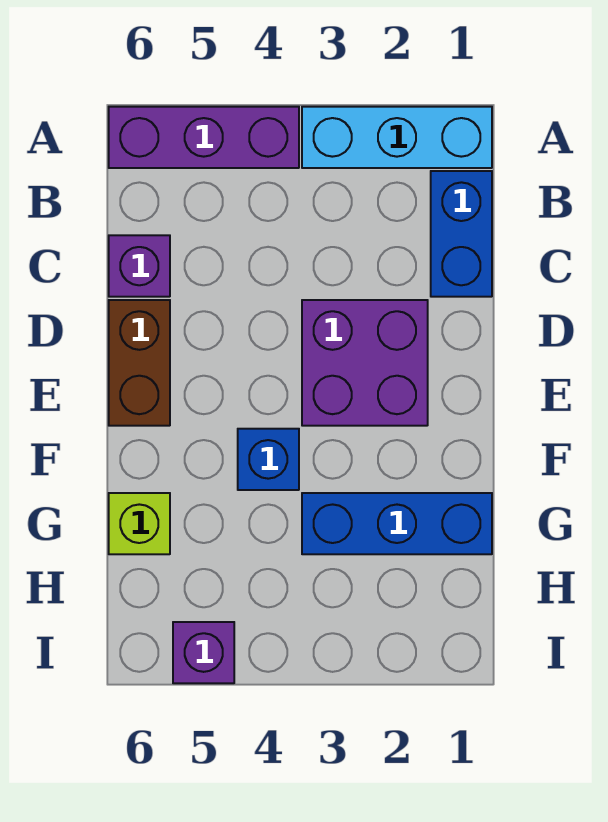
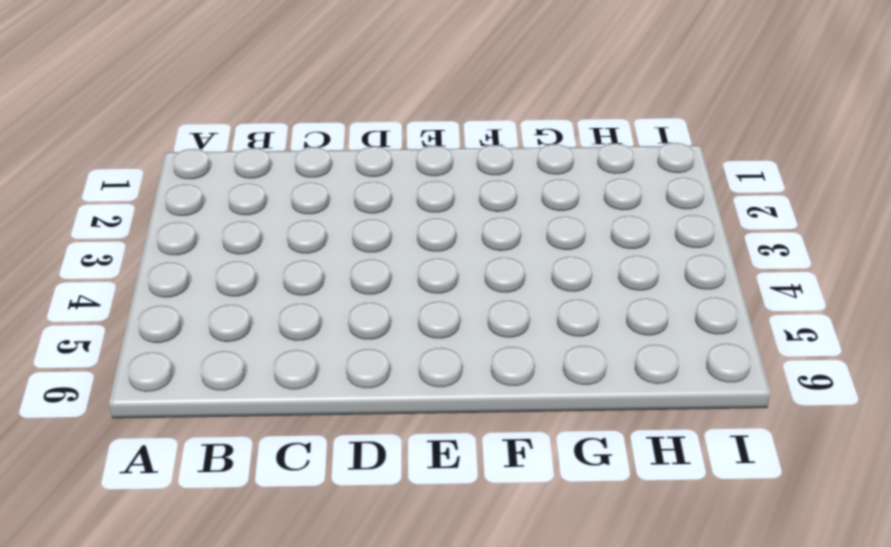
none -> cyan brick A1:A3 level 1
none -> purple brick A4:A6 level 1

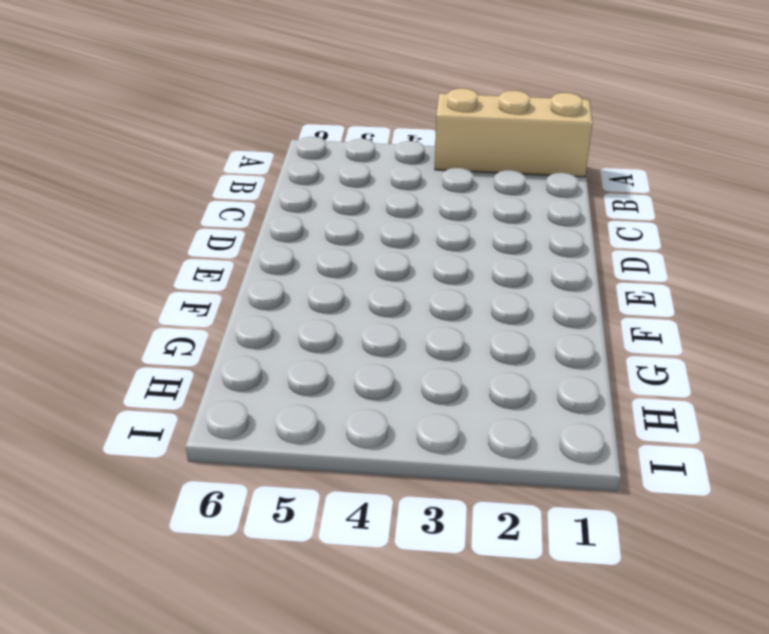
tan brick A1:A3 level 1 -> cyan brick A1:A3 level 1
none -> purple brick A4:A6 level 1
none -> blue brick B1:C1 level 1

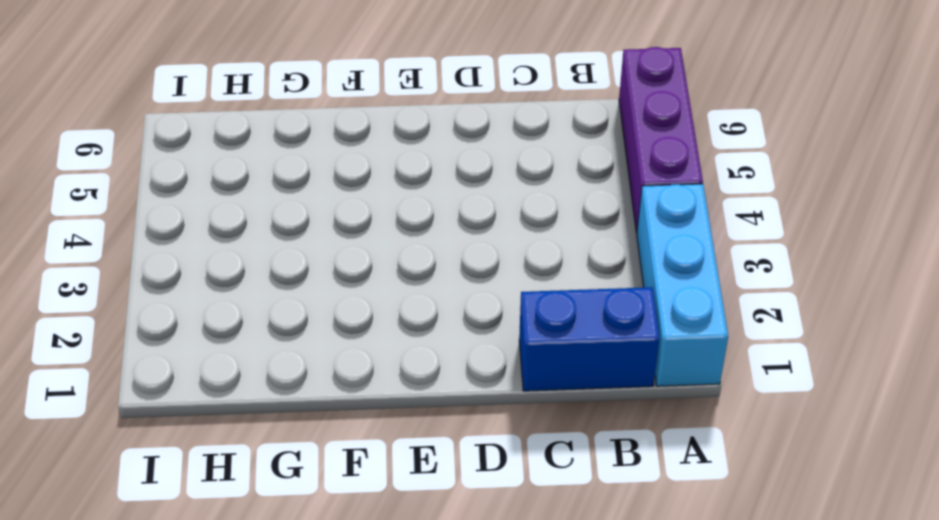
none -> purple brick C6 level 1
none -> purple brick D2:E3 level 1

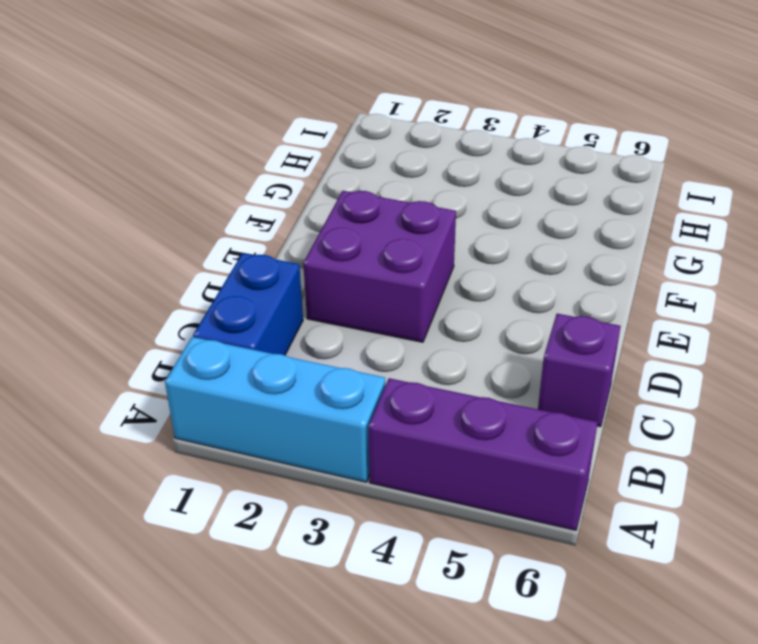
none -> brown brick D6:E6 level 1
none -> blue brick F4 level 1

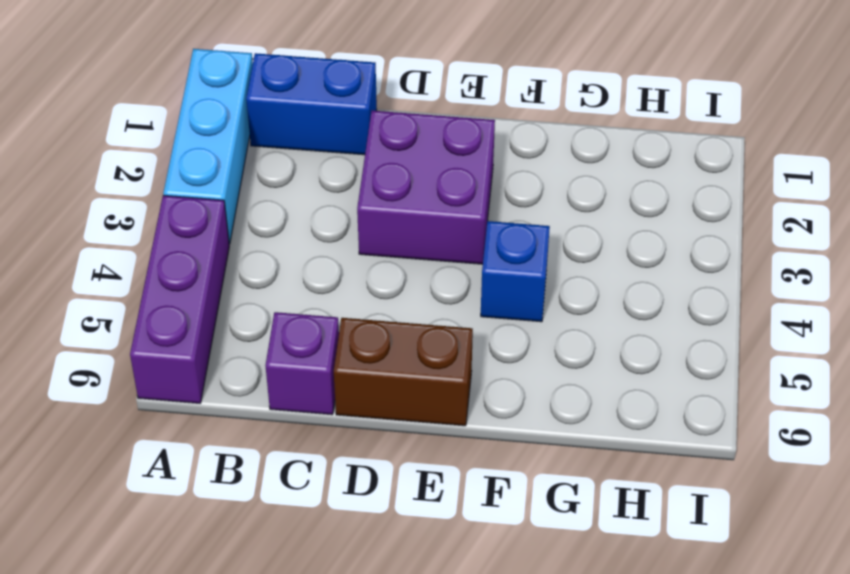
none -> blue brick G1:G3 level 1
none -> lime brick G6 level 1

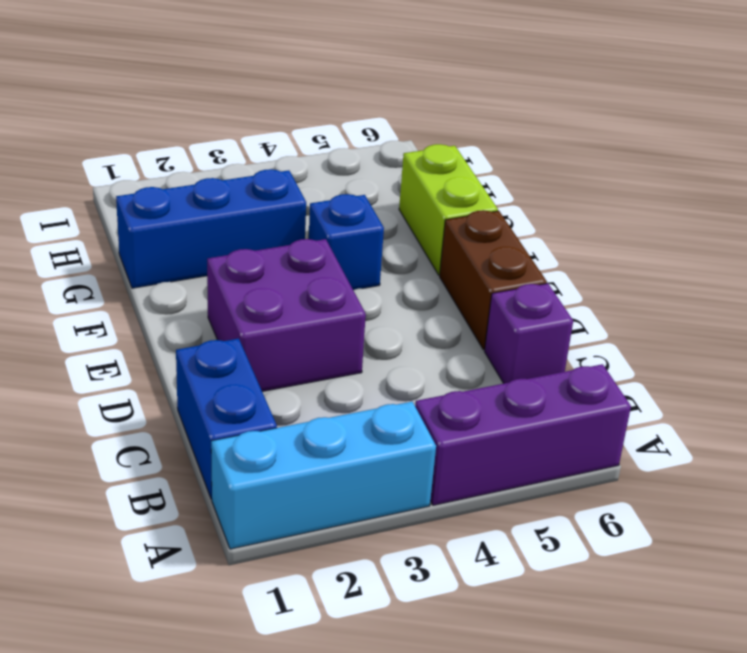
lime brick F6:G6 level 1 -> lime brick G6 level 1
none -> purple brick I5 level 1

